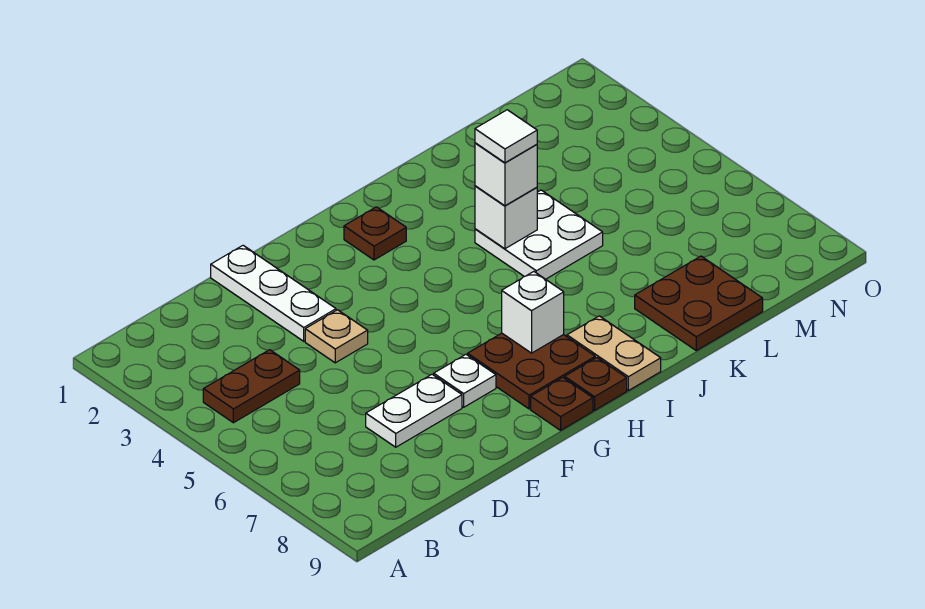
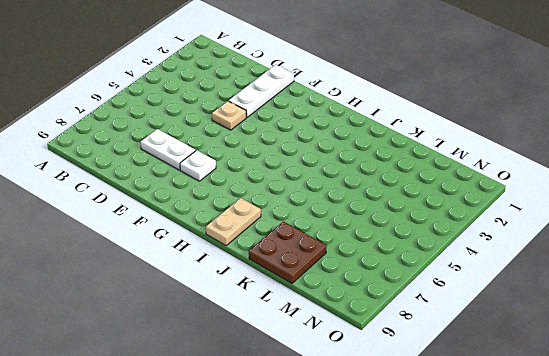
none -> brown plate B4:C4 level 1
none -> brown plate G7:H8 level 1
none -> brown plate G9 level 1

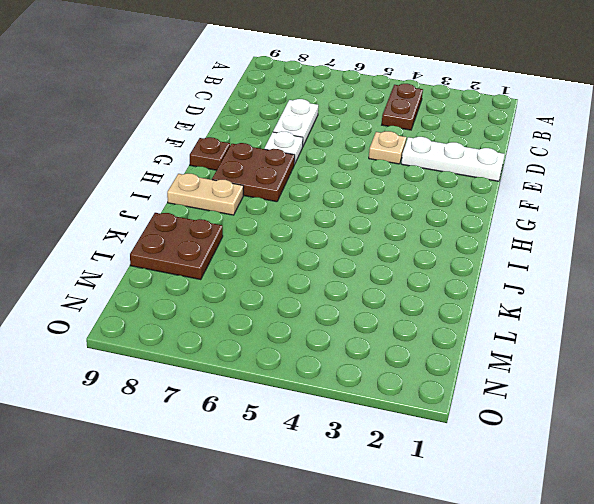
none -> brown plate H2 level 1
none -> brown plate H9 level 1
none -> white plate J4:K5 level 1

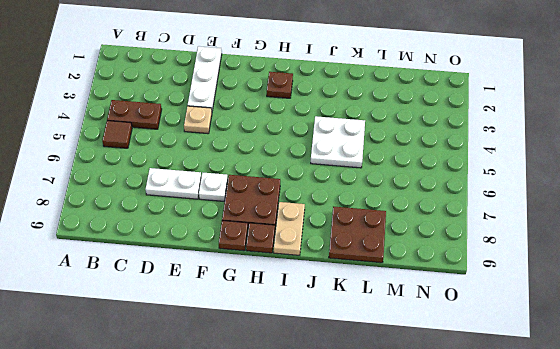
brown tile B5 level 1 -> none
none -> white brick H7 level 2
none -> white brick J4 level 2
none -> white brick J4 level 3

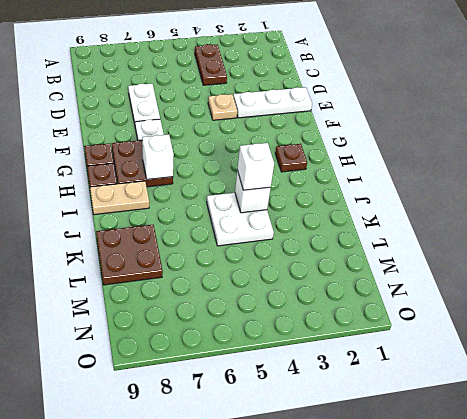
none -> white tile J4 level 4

